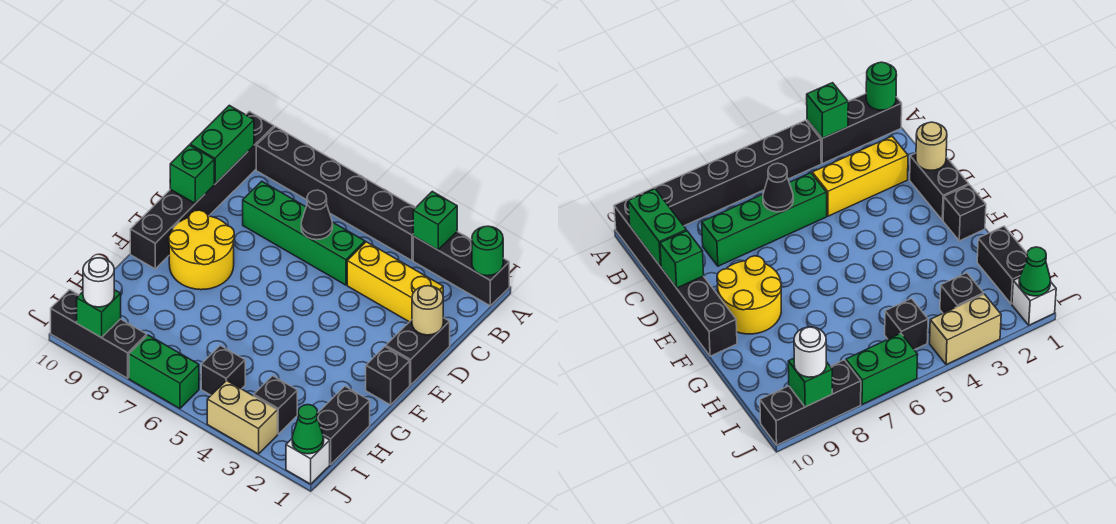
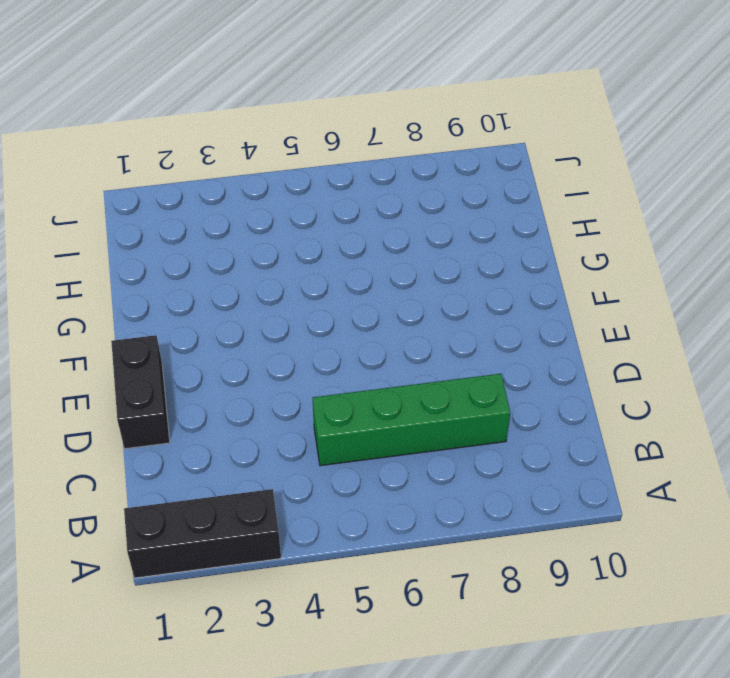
none -> black brick A4:A9 level 1
none -> black brick A10:F10 level 1
none -> yellow brick C2:C4 level 1

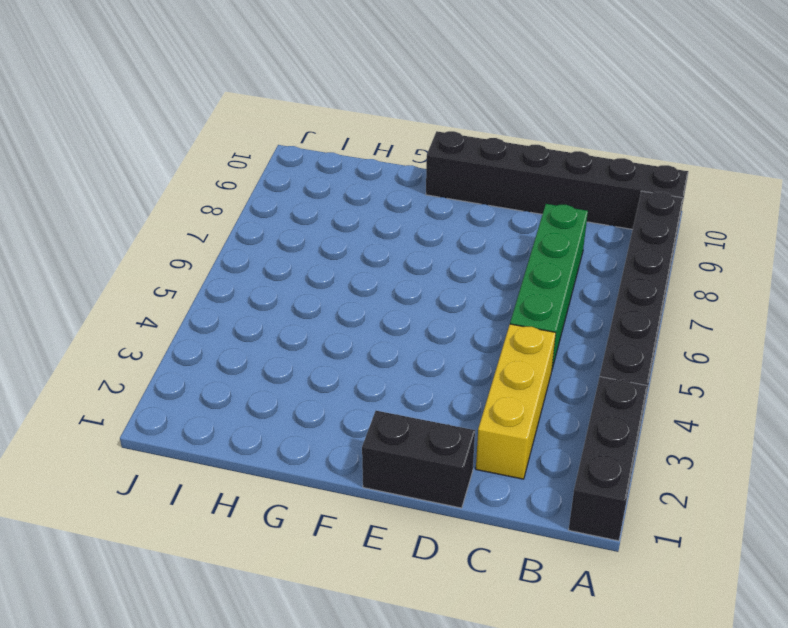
none -> yellow round brick E8:F9 level 1
none -> black brick F1 level 1
none -> black brick H1:I1 level 1

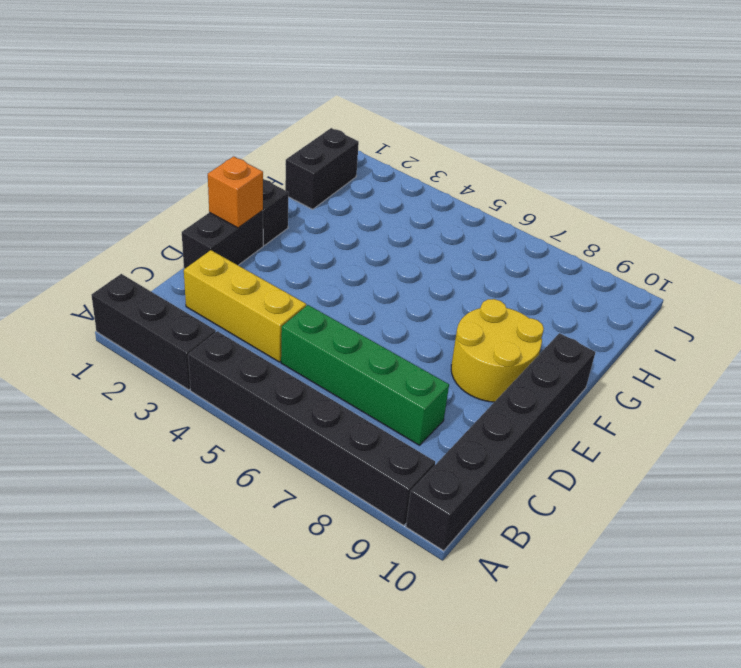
orange brick E1 level 2 -> none
none -> black brick I3 level 1
none -> black brick I5 level 1
none -> white brick J1 level 1

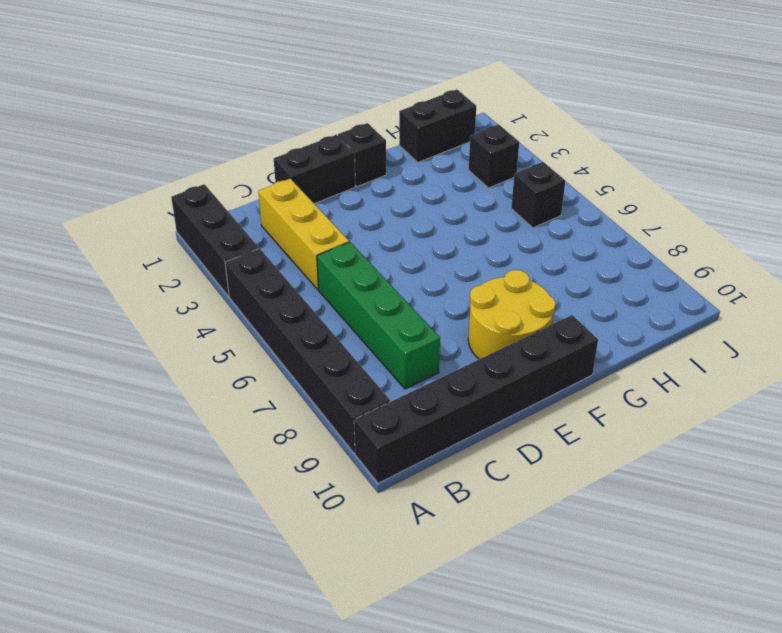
none -> white brick J1 level 1
none -> tan brick J3:J4 level 1
none -> green brick J6:J7 level 1

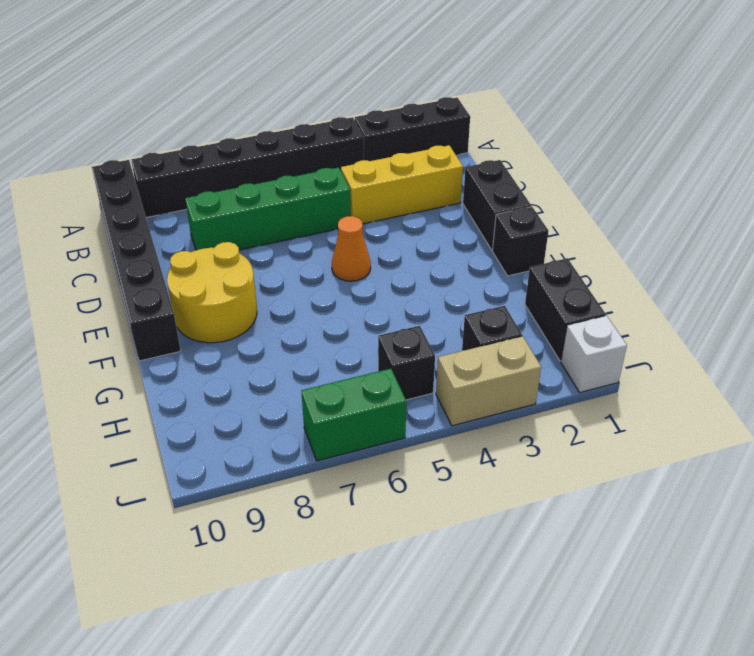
orange cone E5 level 1 -> none
none -> black brick J8:J10 level 1
none -> green round brick A1 level 2
none -> green brick A3 level 2

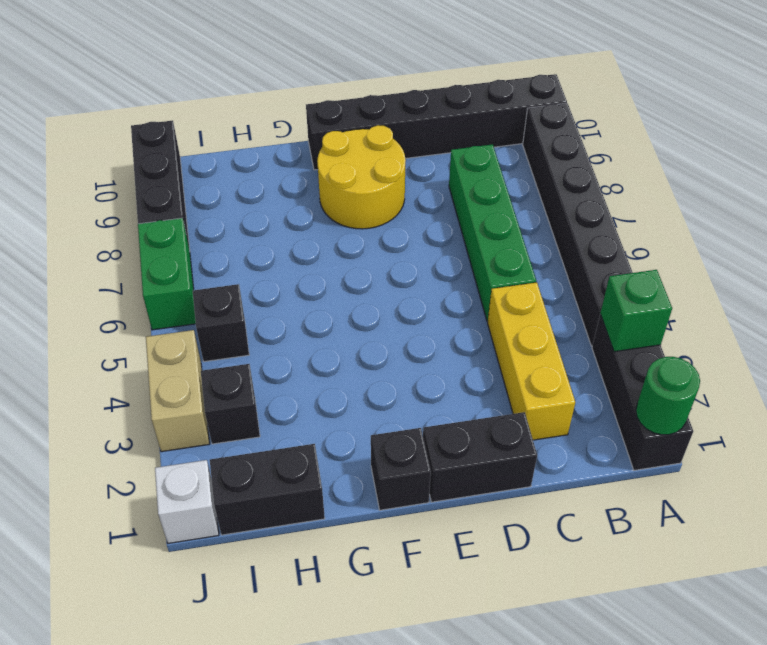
none -> green brick B10:C10 level 2
none -> black cone C6 level 2
none -> tan round brick D1 level 2

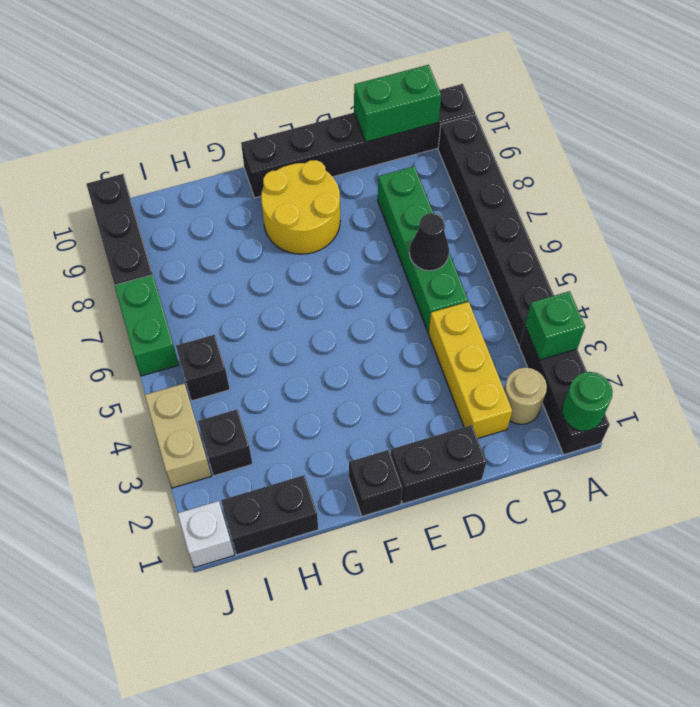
tan round brick B2 level 1 -> tan round brick D1 level 2
none -> green brick D10 level 2
none -> green cone J1 level 2
none -> green brick J9 level 2

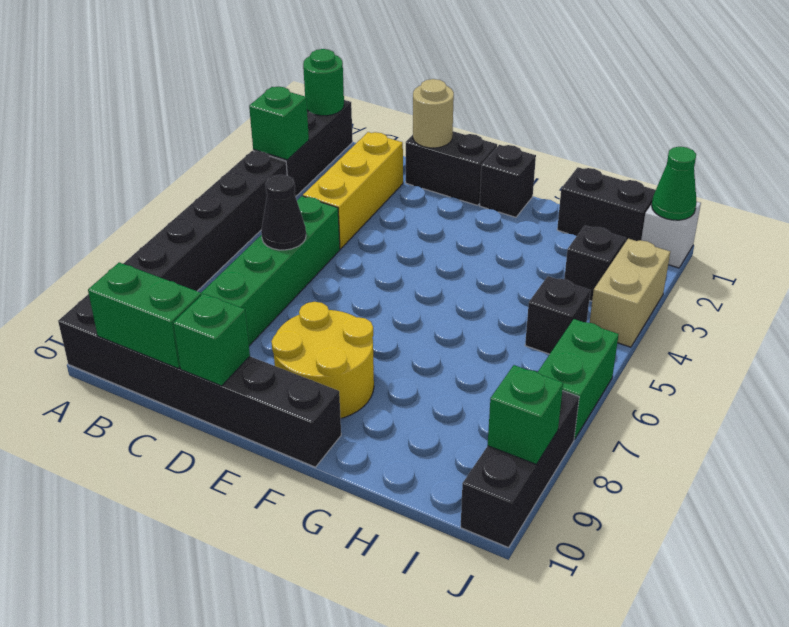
none -> white round brick J9 level 3

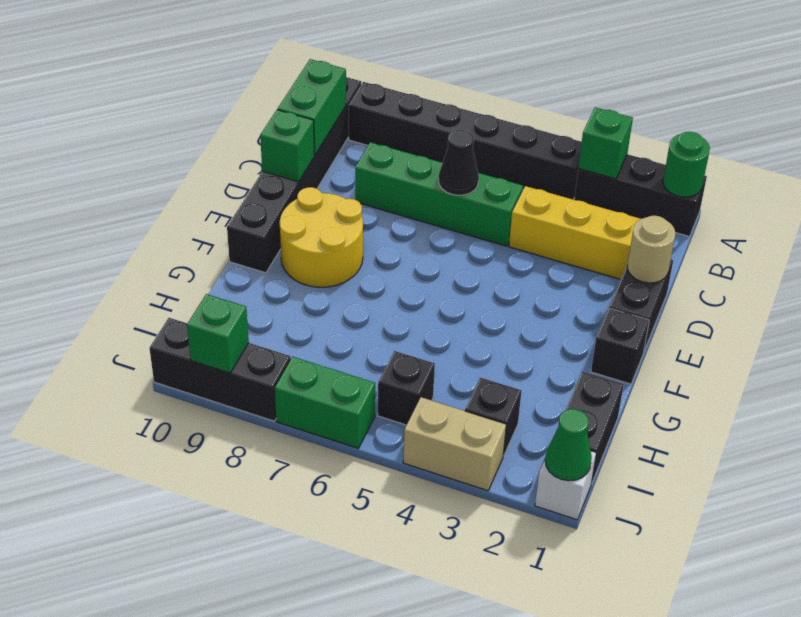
none -> white round brick J9 level 3

